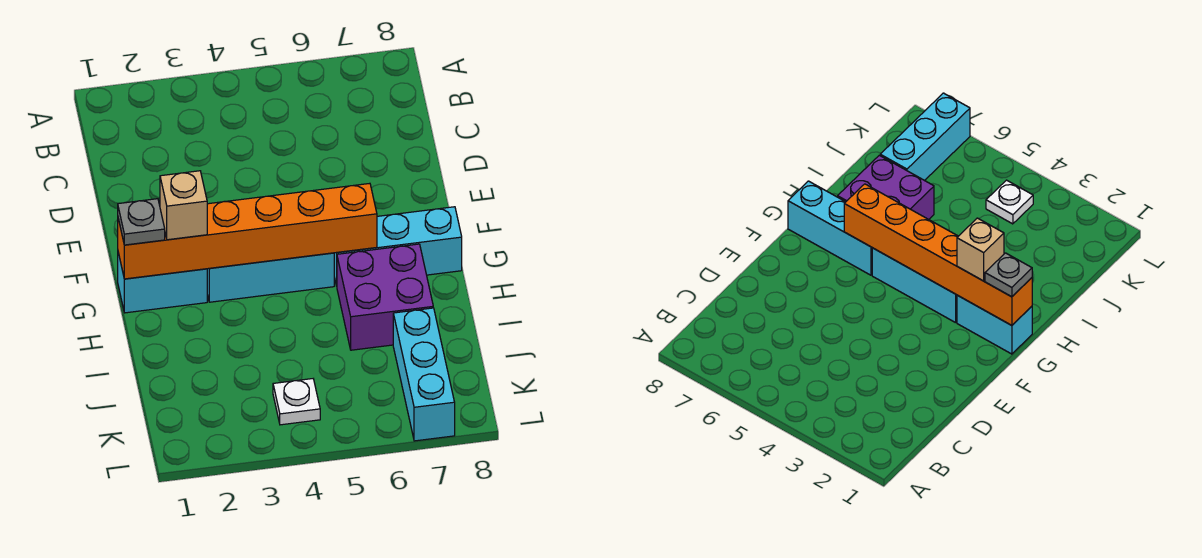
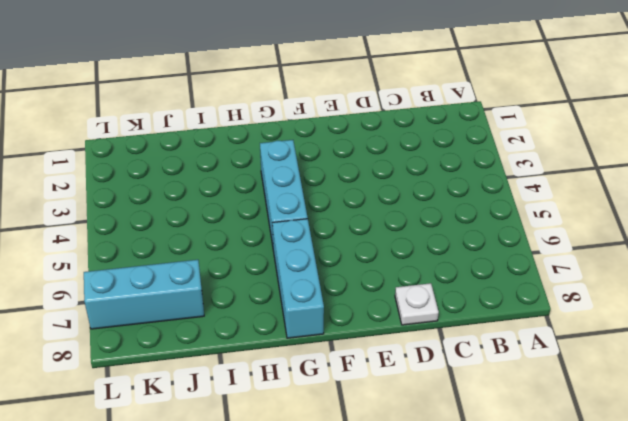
white plate D8 level 1 -> white plate K4 level 1
none -> cyan brick G1:G2 level 1
none -> purple brick H6:I7 level 1

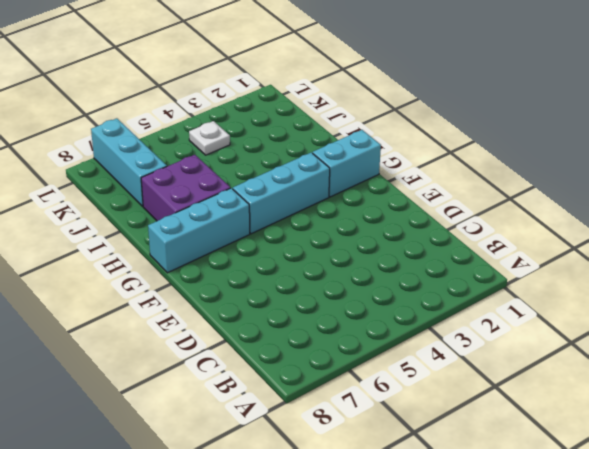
none -> orange brick G1:G6 level 2
none -> grey plate G1 level 3

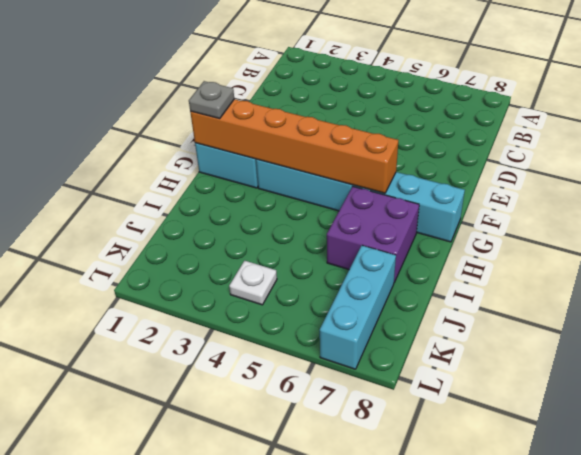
none -> tan brick G2 level 3

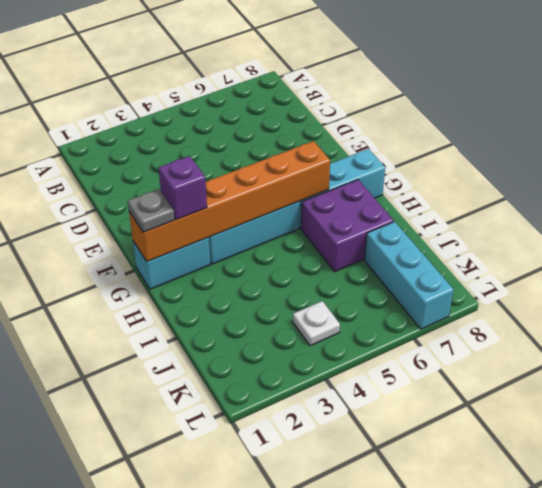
purple brick G2 level 3 -> tan brick G2 level 3

